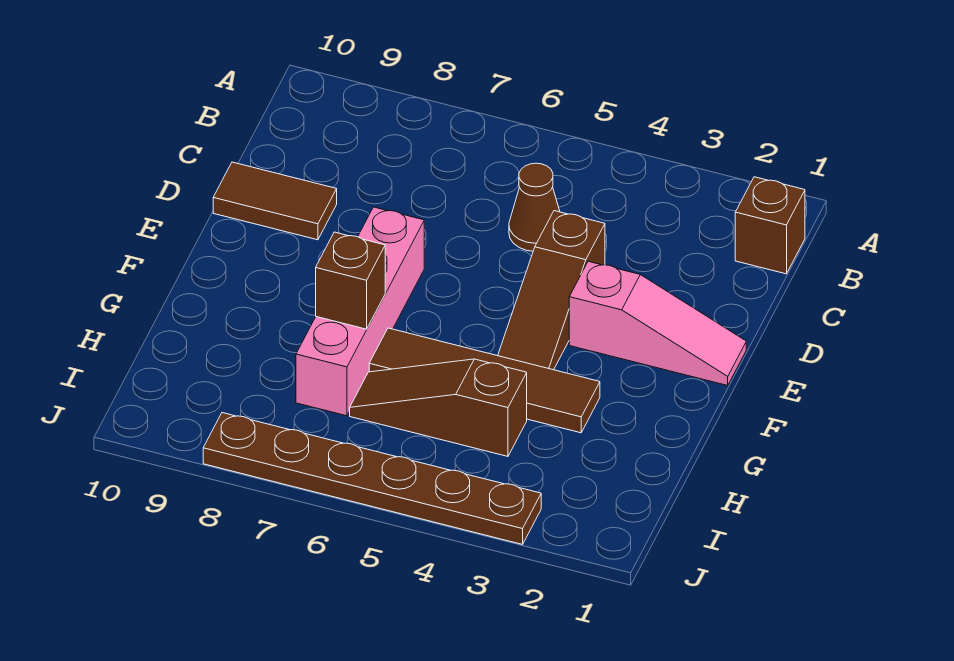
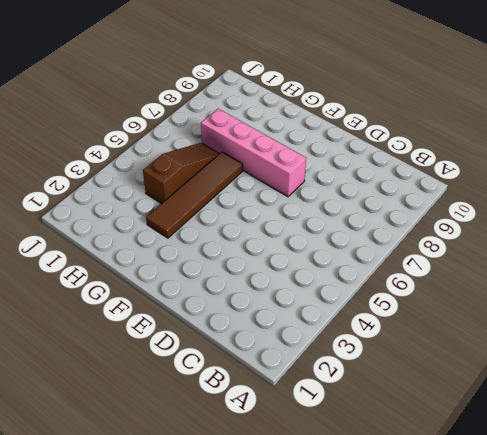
none -> brown brick B1 level 1
none -> brown cone C5 level 1

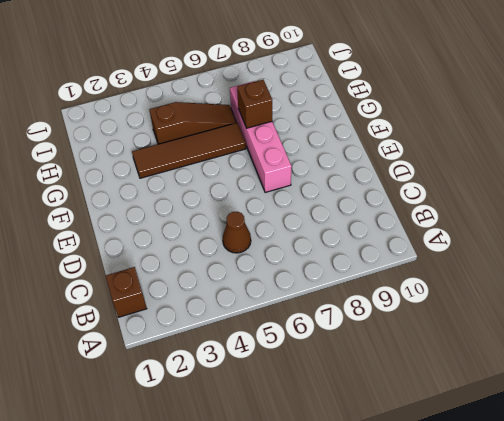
none -> brown slope D4:F4 level 1 top D
none -> brown tile D9:D10 level 1

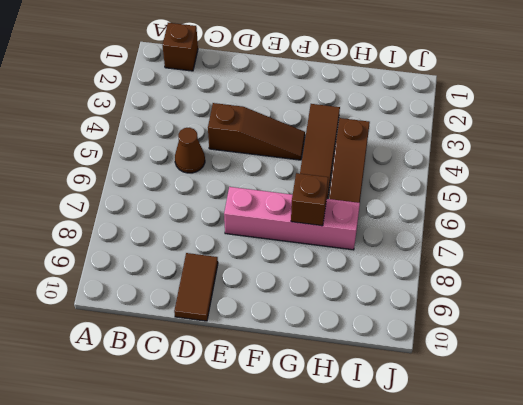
none -> pink slope E1:E3 level 1 top 3
none -> brown plate J3:J8 level 1

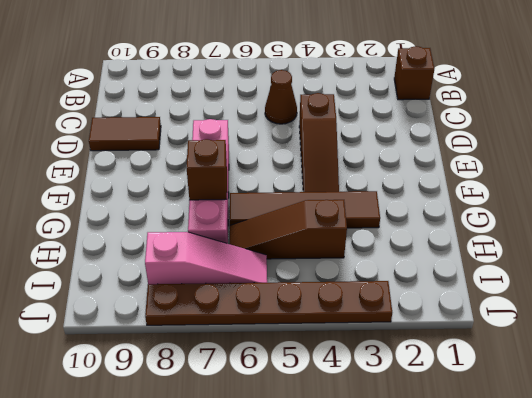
pink slope I6:I8 level 1 top 8 -> pink slope E1:E3 level 1 top 3

